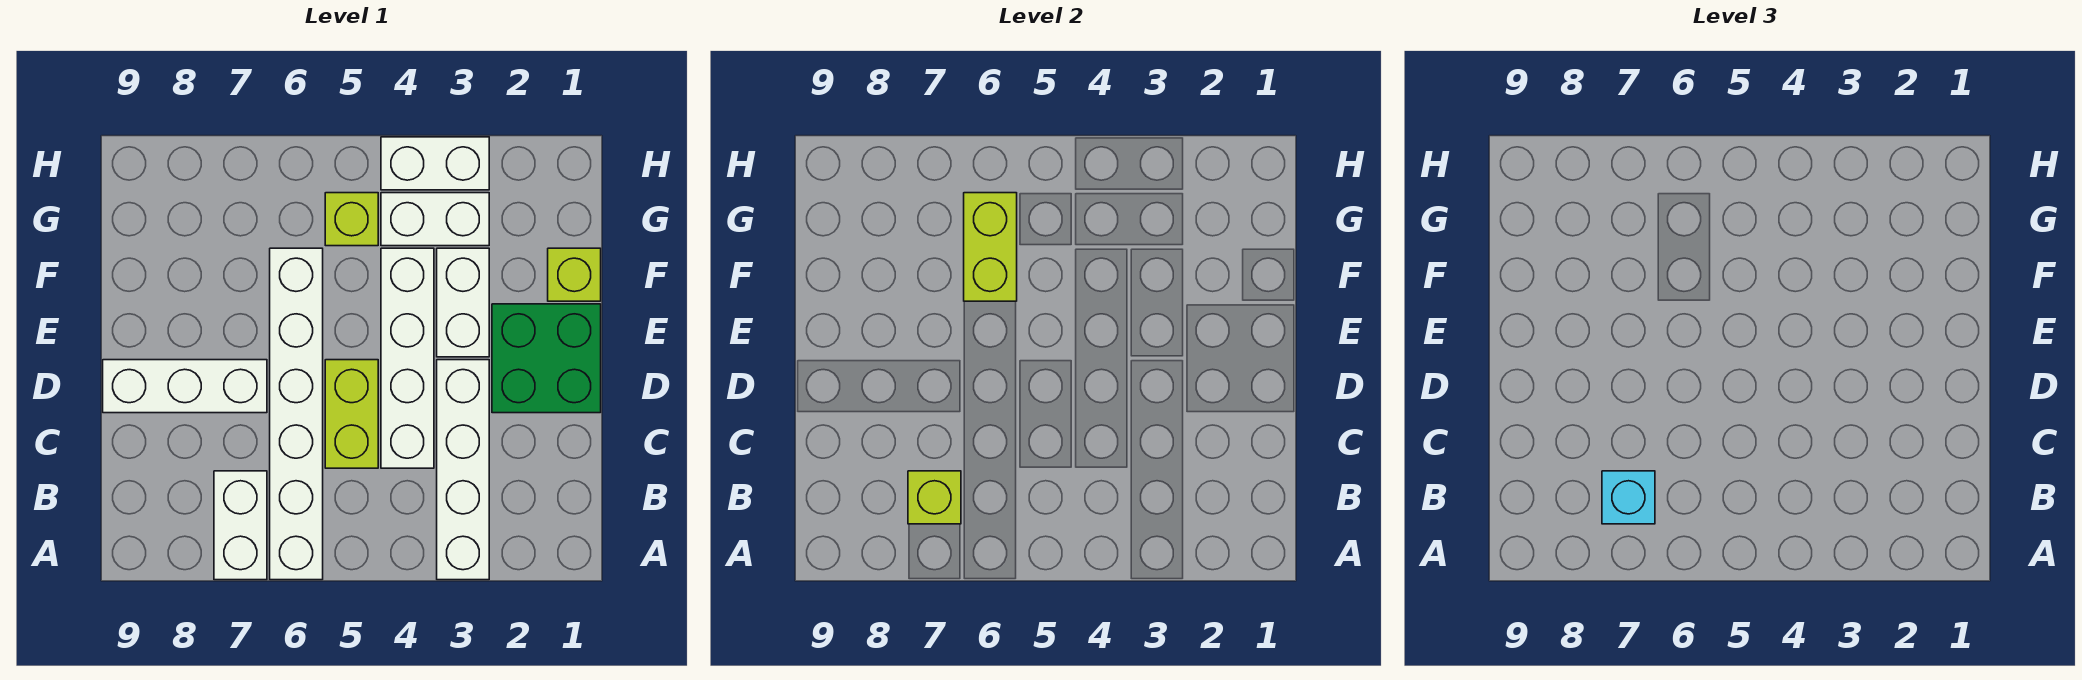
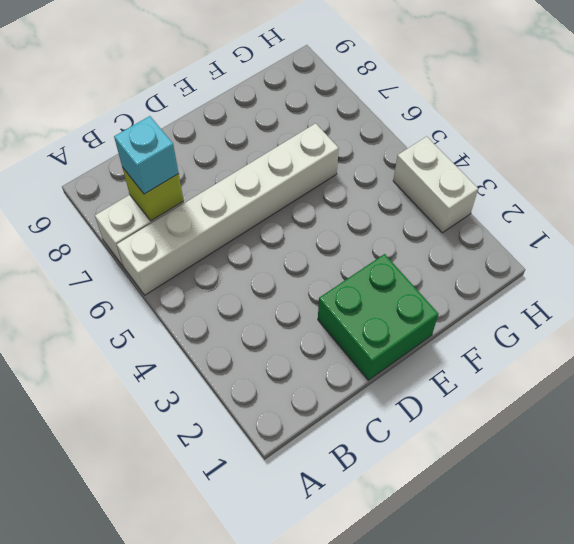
none -> white brick A3:D3 level 1
none -> white brick C4:F4 level 1
none -> lime brick C5:D5 level 1

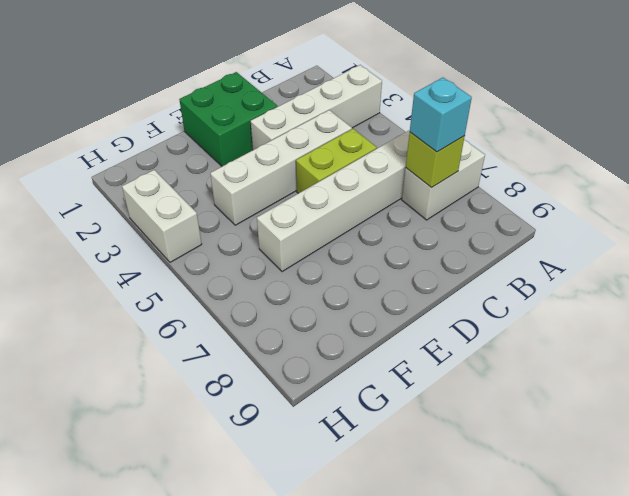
none -> white brick D7:D9 level 1
none -> white brick E3:F3 level 1
none -> lime brick F1 level 1

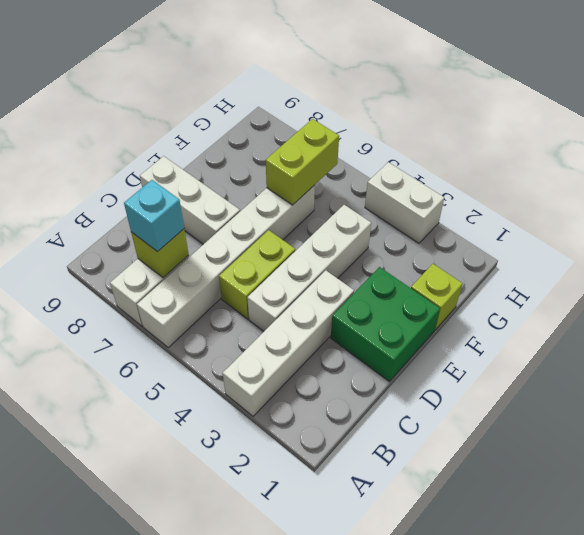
none -> white brick E3:F3 level 1
none -> white brick G3:G4 level 1
none -> lime brick G5 level 1

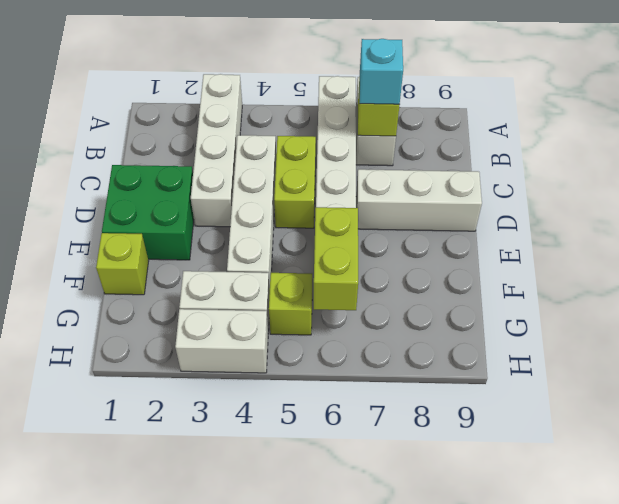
none -> white brick E3:F3 level 1

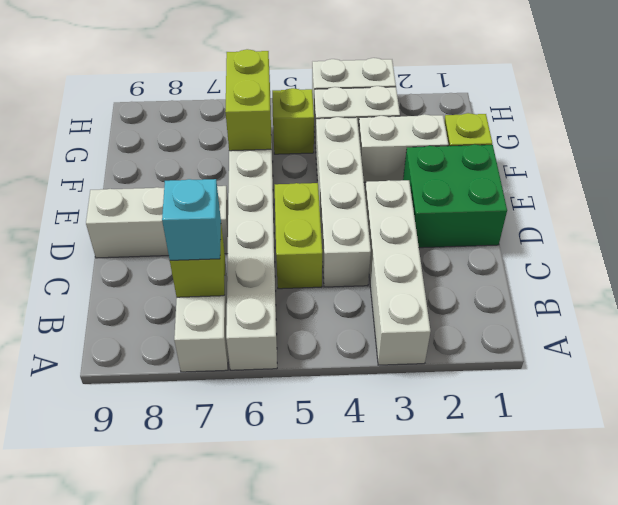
white brick F2:F3 level 1 -> white brick E3:F3 level 1

